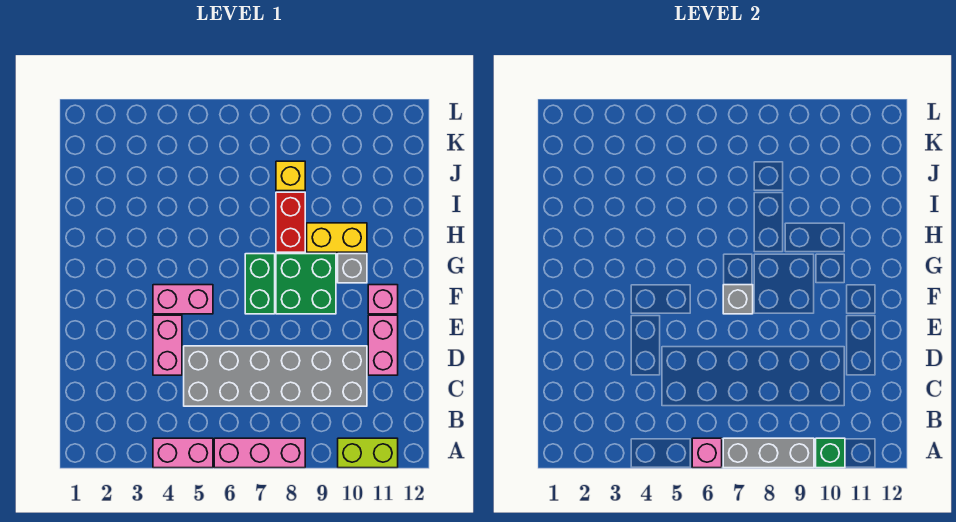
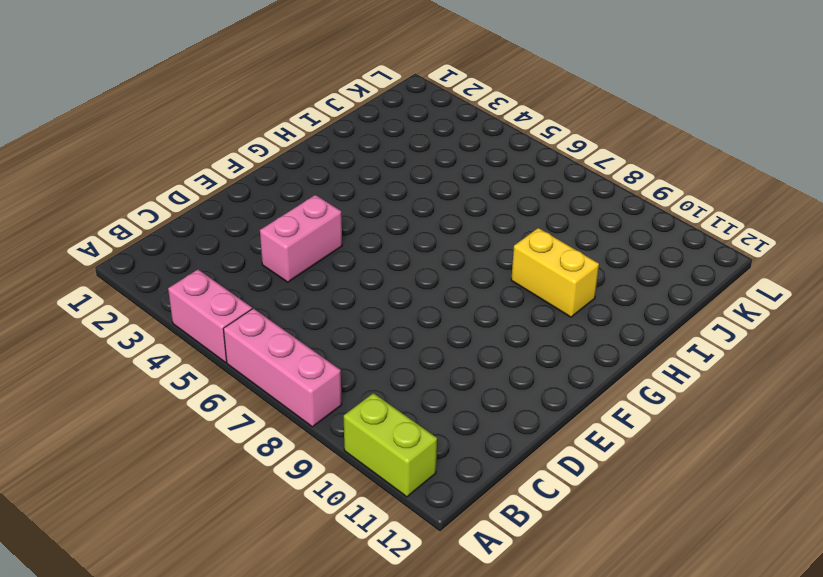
none -> grey brick C5:D10 level 1
none -> pink brick D11:E11 level 1
none -> pink brick F4:F5 level 1

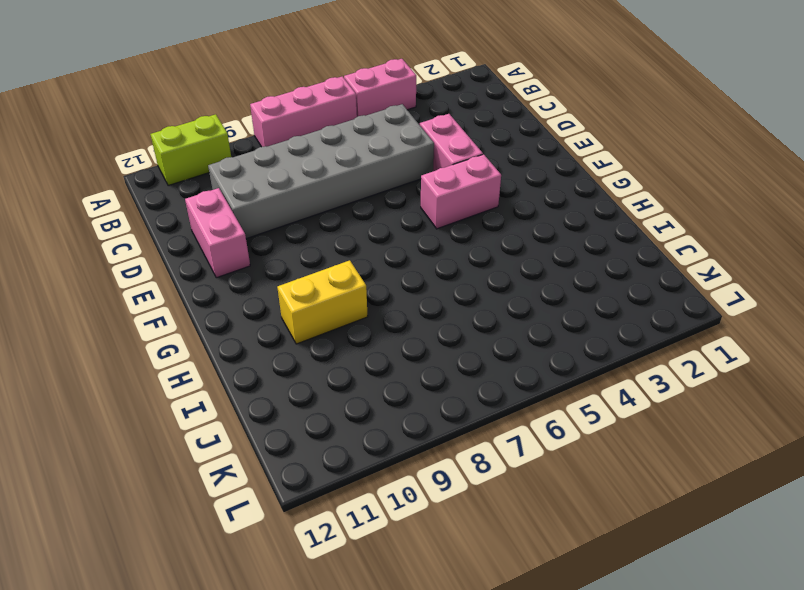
none -> green brick F7:G7 level 1
none -> green brick F8:G9 level 1
none -> pink brick F11 level 1

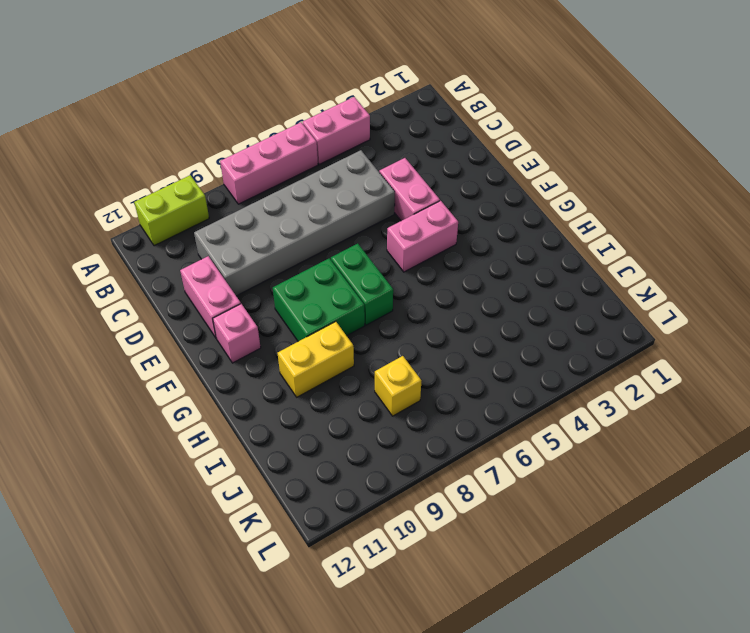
none -> grey brick G10 level 1
none -> red brick H8:I8 level 1
none -> pink brick A6 level 2

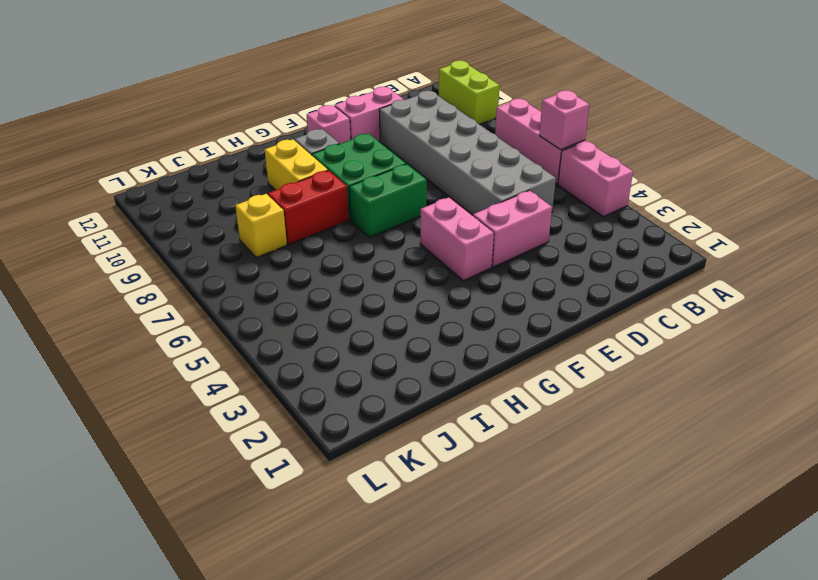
none -> grey brick A7:A9 level 2
none -> green brick A10 level 2
none -> grey brick F7 level 2

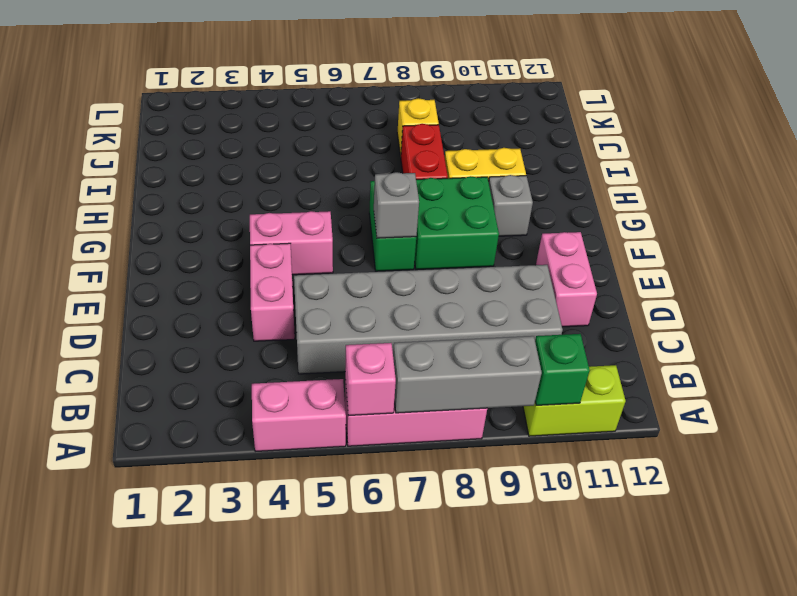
none -> pink brick F11 level 1

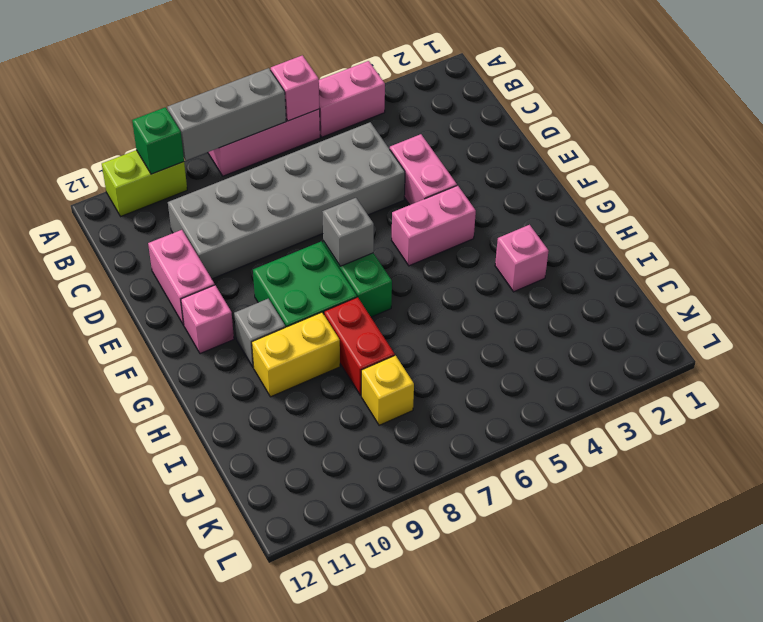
pink brick H3 level 1 -> none

